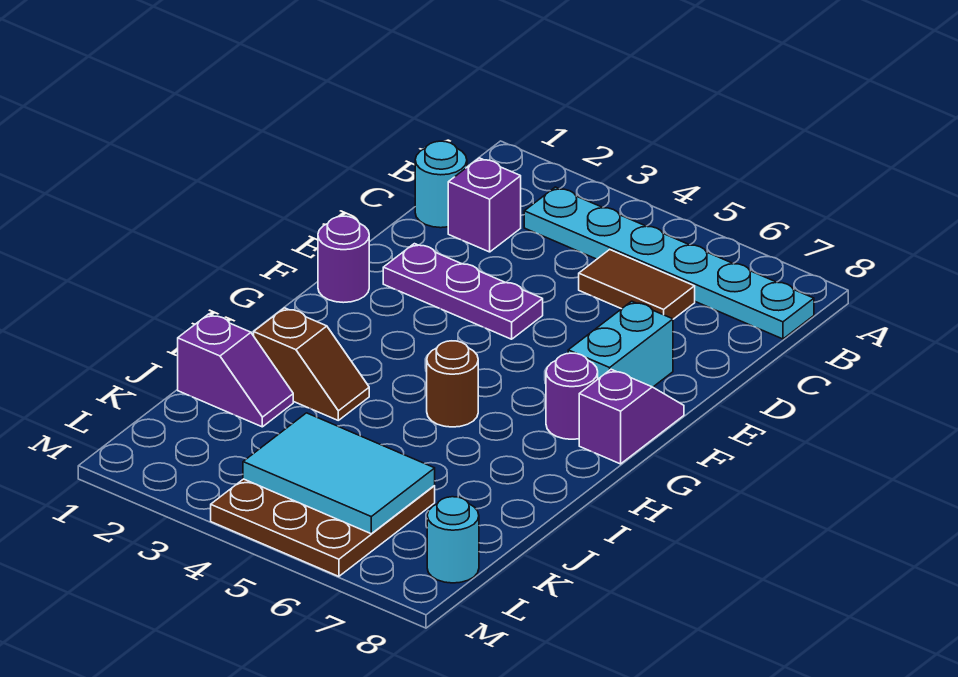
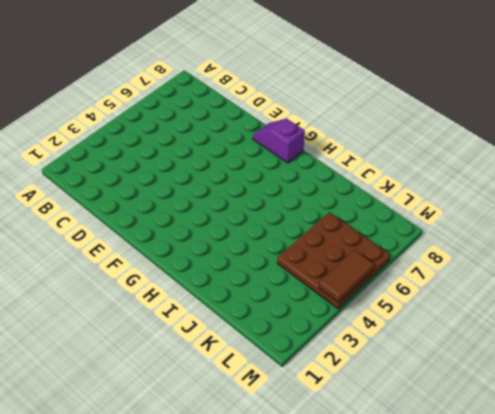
brown tile M4:M5 level 2 -> brown tile C5:C6 level 1
none -> cyan plate B3:B8 level 1
none -> cyan round brick C1 level 1
none -> purple brick C2 level 1

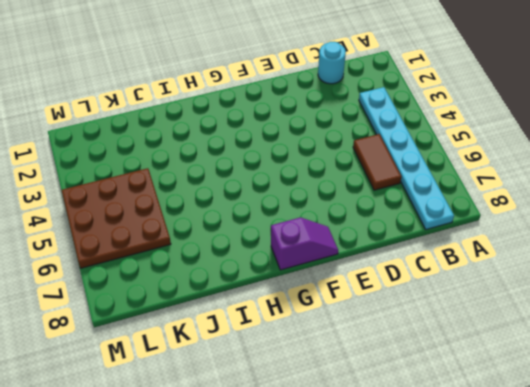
none -> purple brick C2 level 1
none -> purple plate E2:E4 level 1
none -> cyan brick E7:F7 level 1

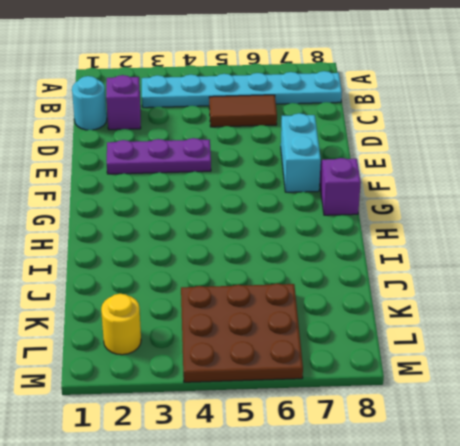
yellow round brick L2 level 1 -> none
none -> purple round brick F1 level 1
none -> purple round brick G7 level 1
none -> brown round brick H5 level 1

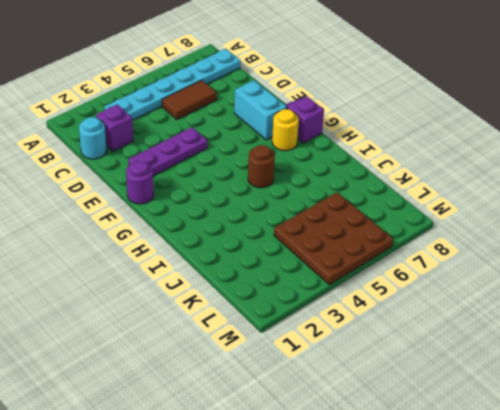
yellow round brick G7 level 1 -> purple round brick G7 level 1
none -> brown slope I2:I3 level 1 top 2
none -> purple slope J1:J2 level 1 top 1
none -> cyan round brick L8 level 1

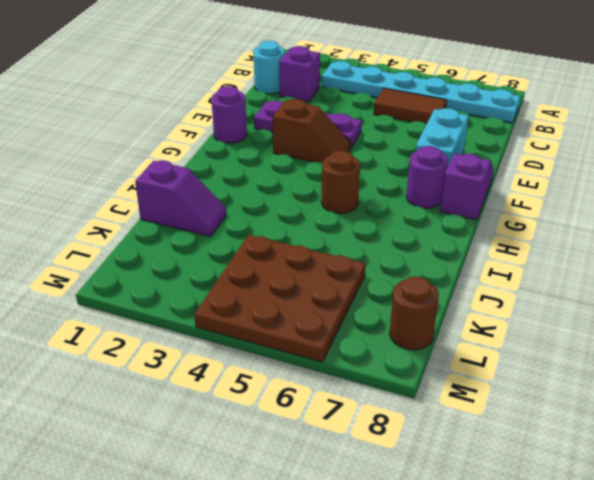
brown slope F3:F4 level 1 top 3 -> brown slope I2:I3 level 1 top 2
brown round brick L8 level 1 -> cyan round brick L8 level 1
none -> cyan tile K4:L6 level 2

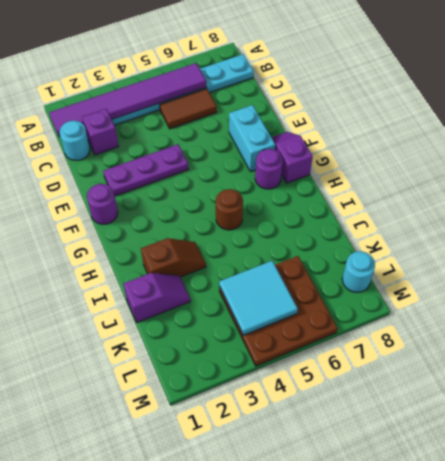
purple tile B1:B6 level 2 -> none
cyan tile K4:L5 level 2 -> cyan tile K4:L6 level 2

